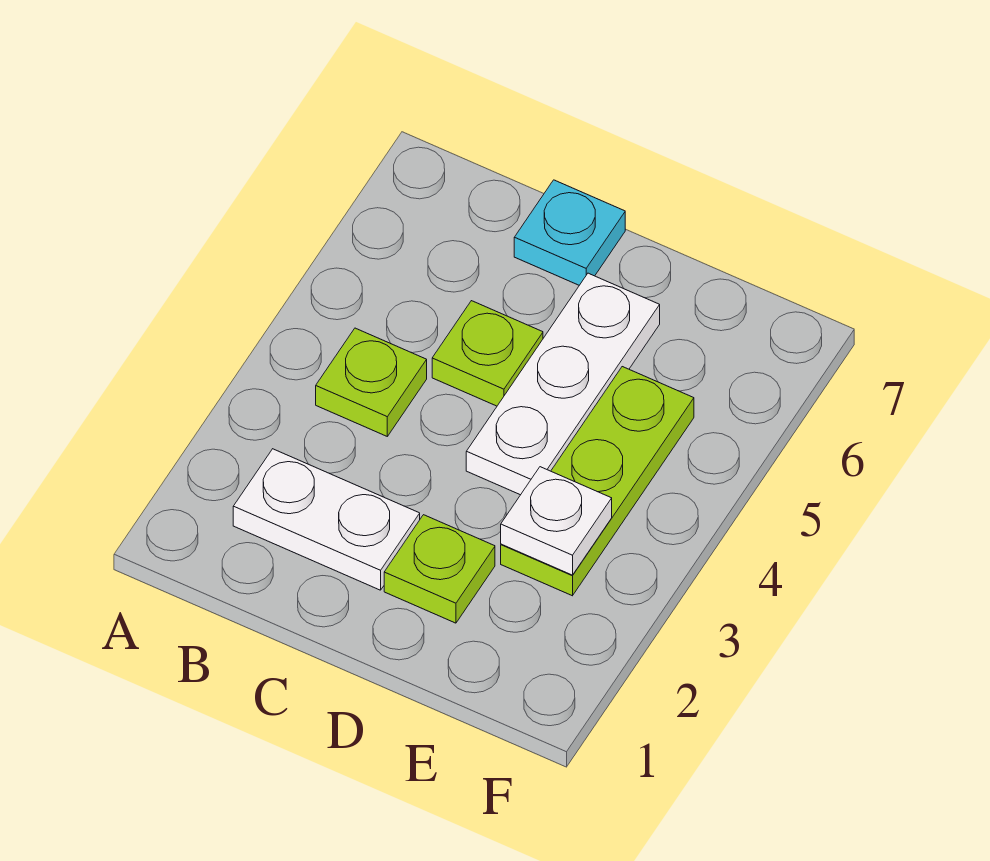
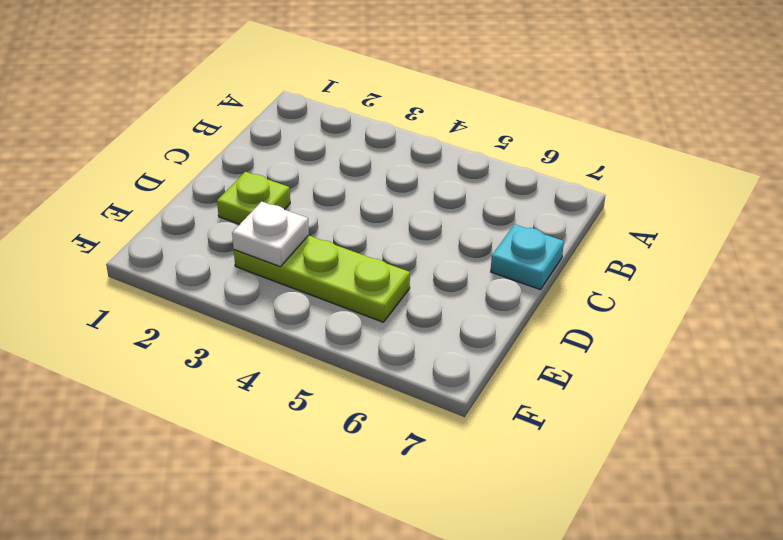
none -> white plate B2:C2 level 1
none -> lime plate B4 level 1

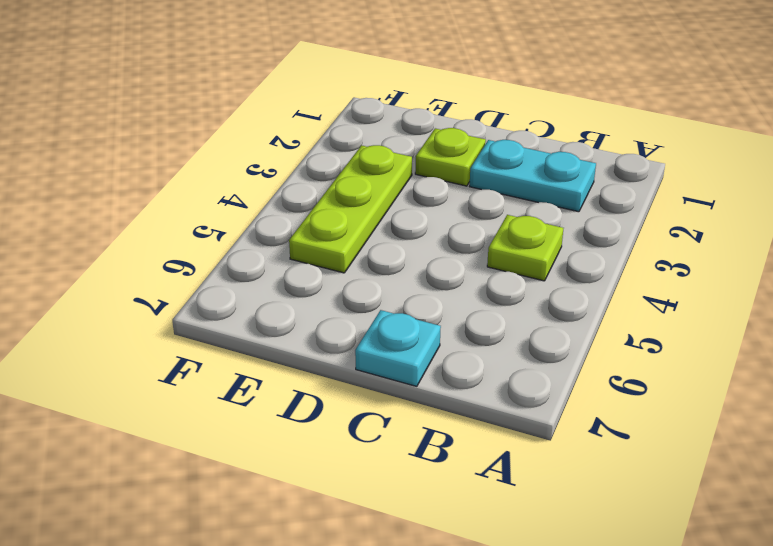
cyan plate B2:C2 level 1 -> white plate B2:C2 level 1
none -> lime plate C5 level 1
none -> white plate D4:D6 level 1

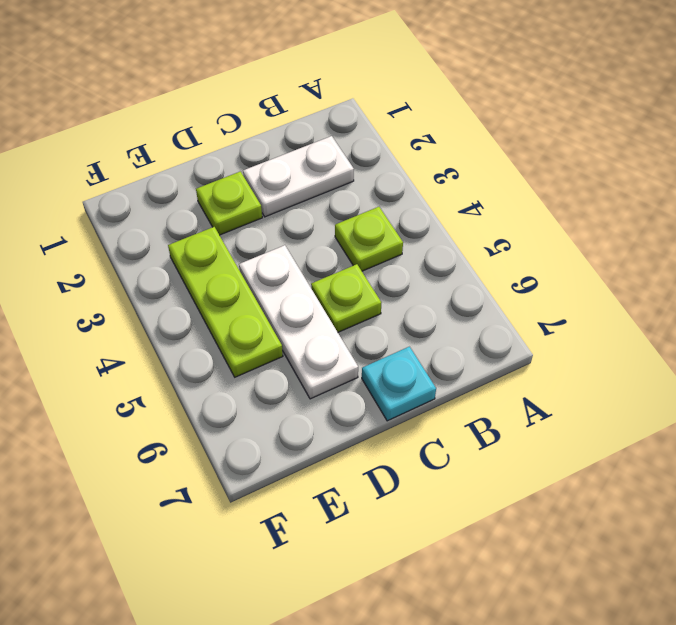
none -> white plate E3 level 2

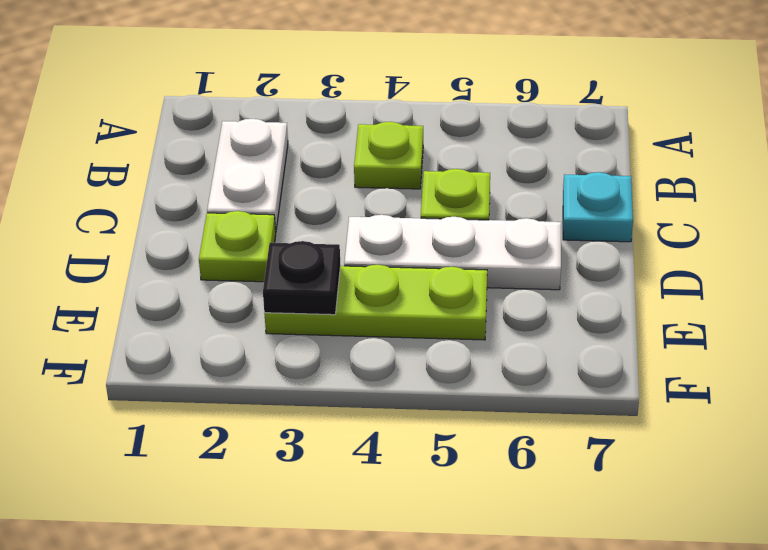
black plate E3 level 2 -> white plate E3 level 2

